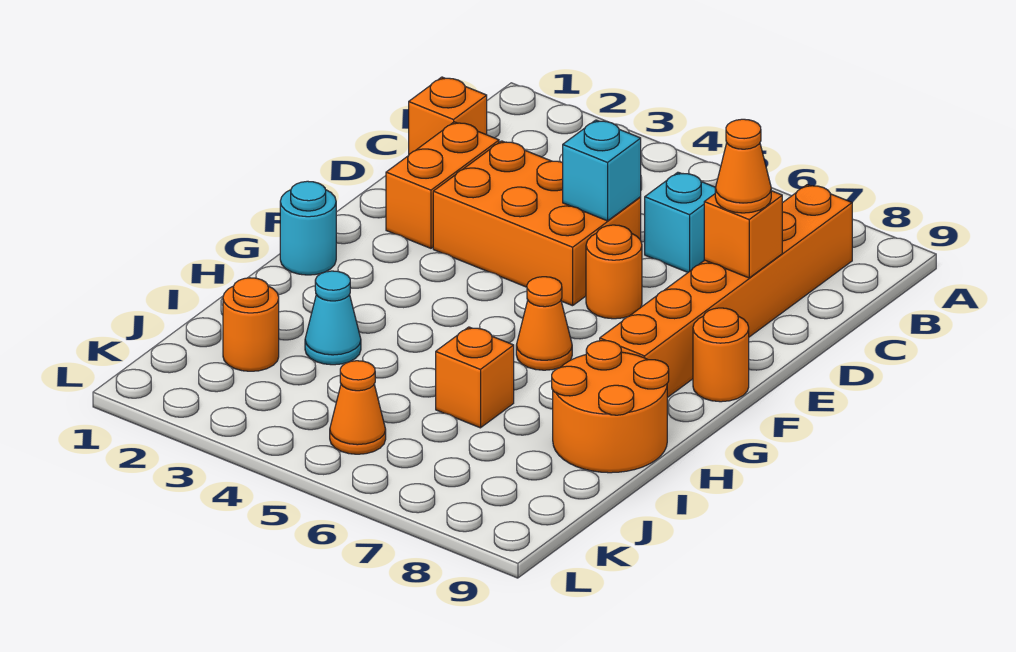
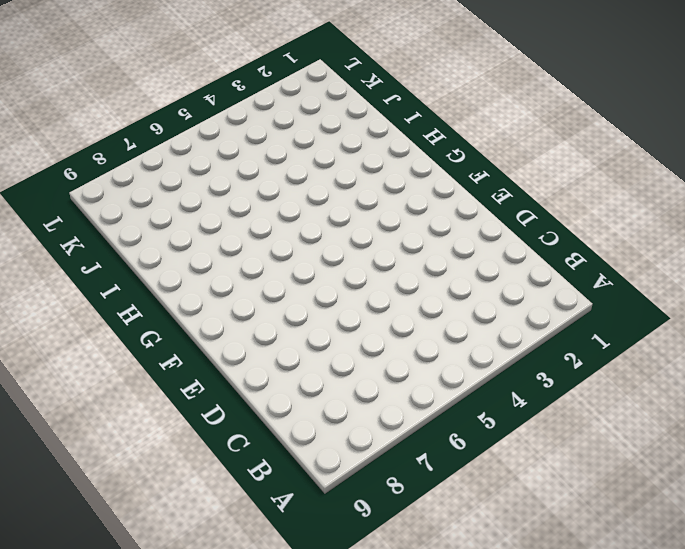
none -> orange brick B8:G8 level 1
none -> orange brick C1 level 1
none -> cyan brick C6 level 1

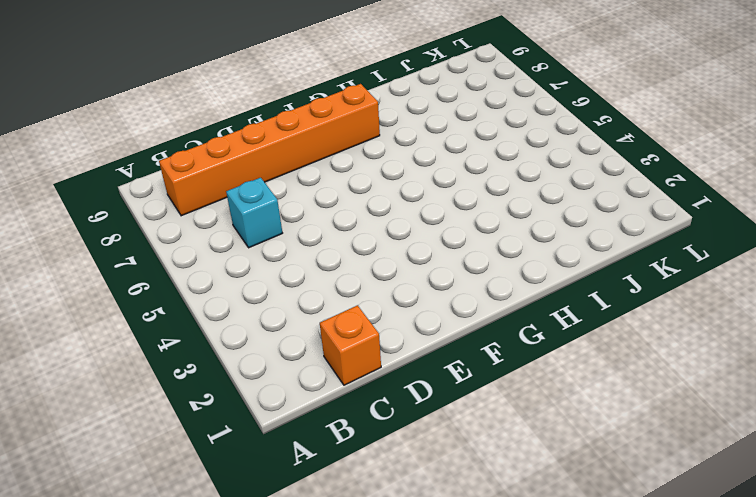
none -> orange brick D2:E2 level 1
none -> orange brick D3:E5 level 1
none -> orange round brick E6 level 1

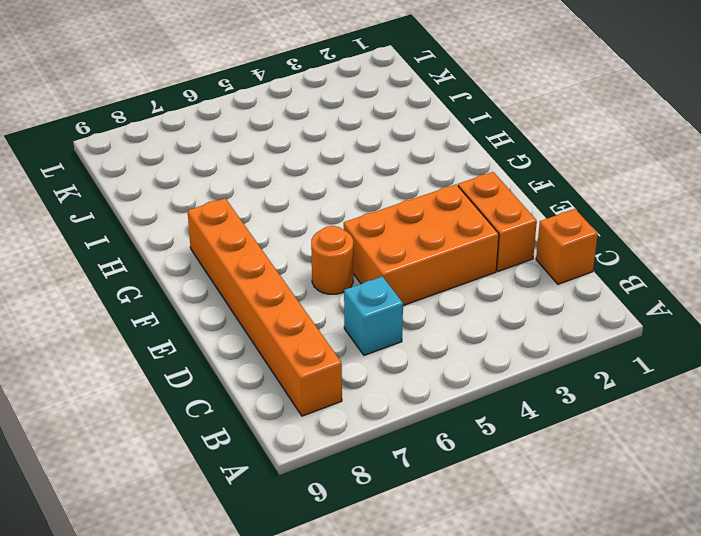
none -> orange round brick F9 level 1
none -> cyan round brick G1 level 1
none -> orange cone G6 level 1

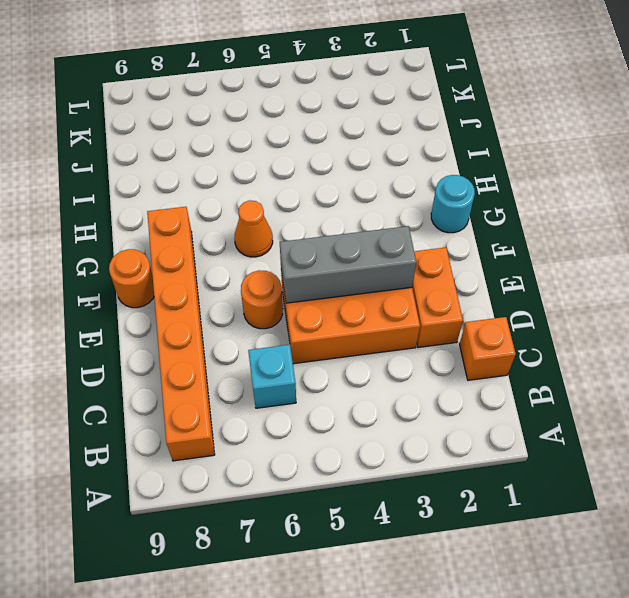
grey brick E3:E5 level 2 -> none
none -> orange round brick H8:I9 level 1
none -> cyan cone I3 level 1
none -> orange brick I6 level 1

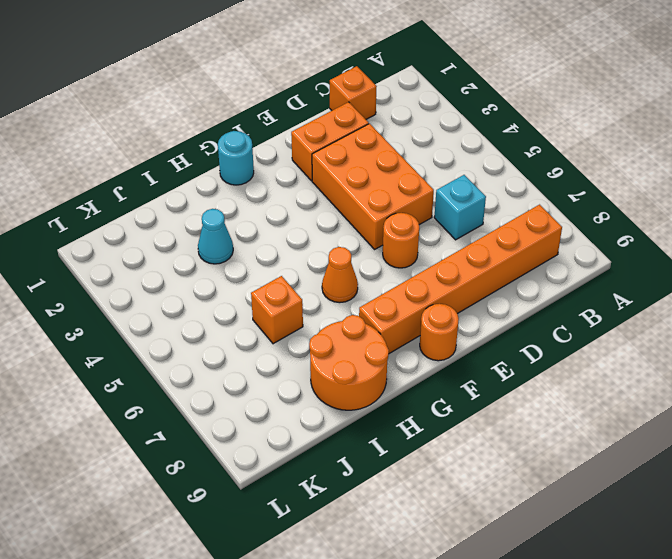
none -> orange round brick J2 level 1
none -> orange cone K5 level 1
none -> cyan brick D5 level 2

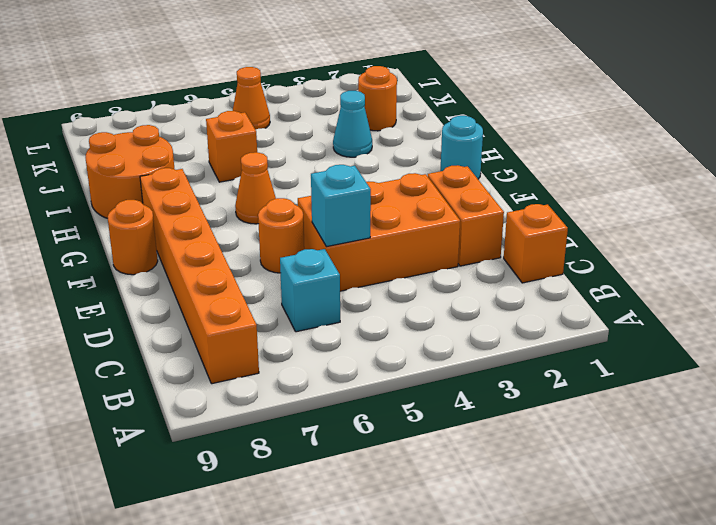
none -> orange brick D8 level 2
none -> orange cone D8 level 3

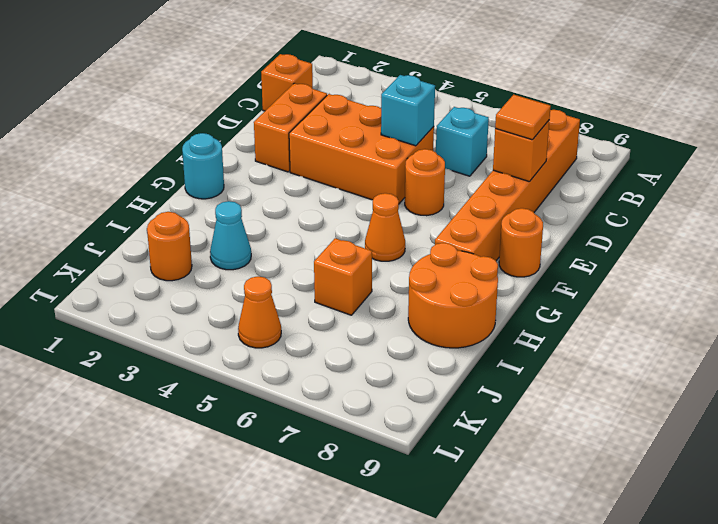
orange tile D8 level 3 -> orange cone D8 level 3

